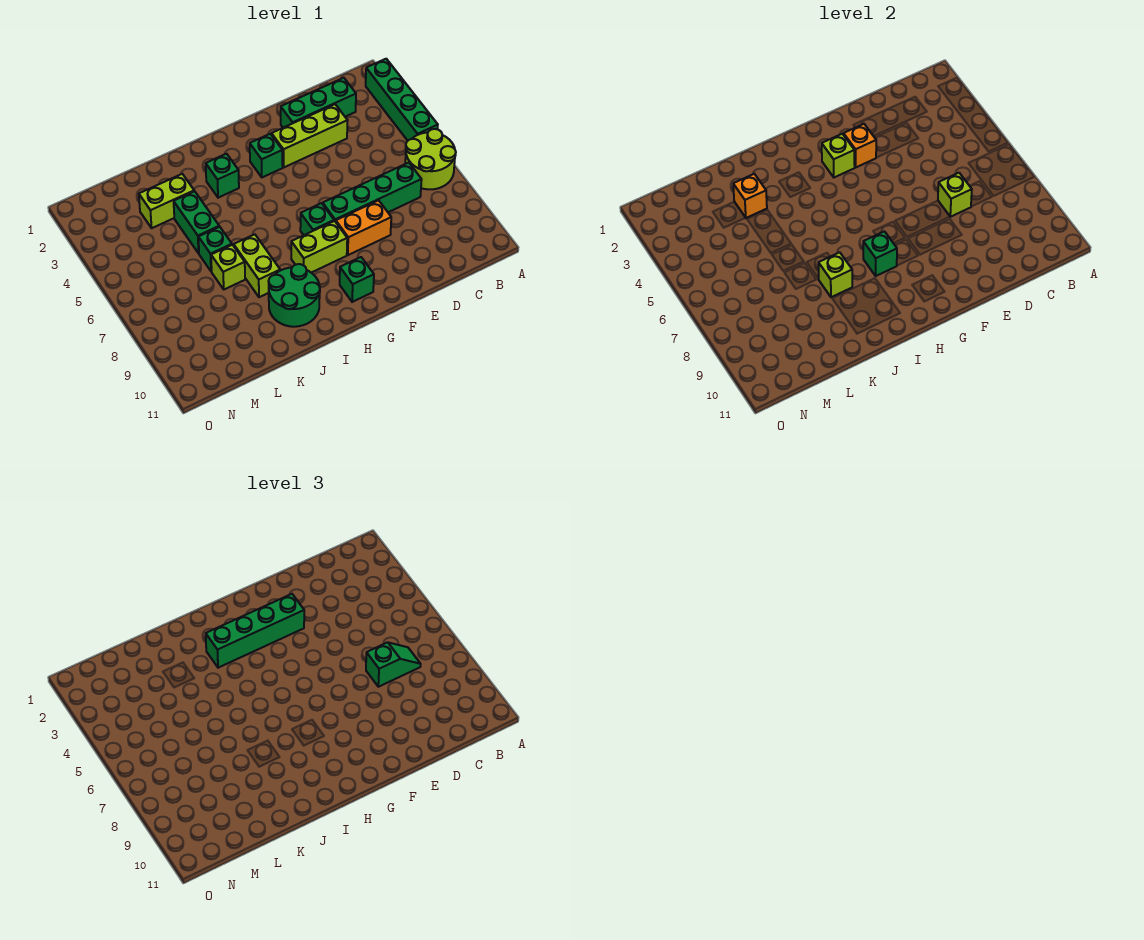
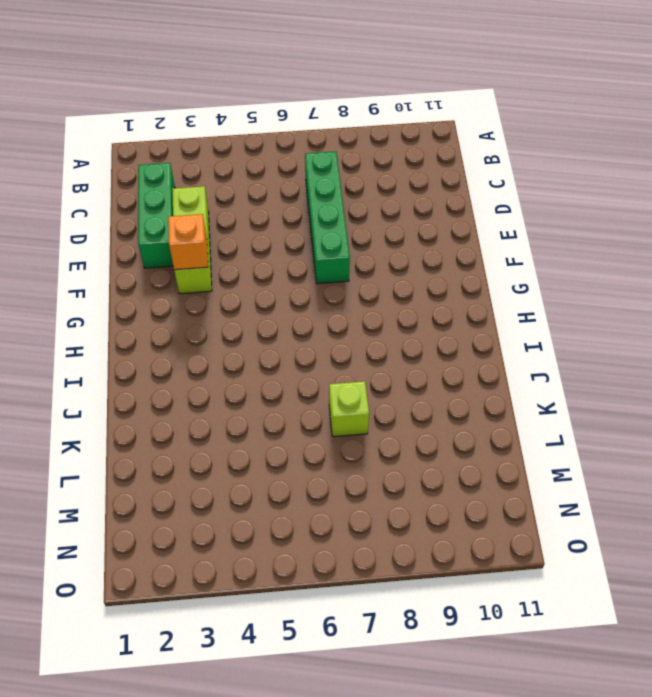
none -> green brick A2:A5 level 1
none -> lime round brick A6:B7 level 1
none -> orange brick E8:F8 level 1

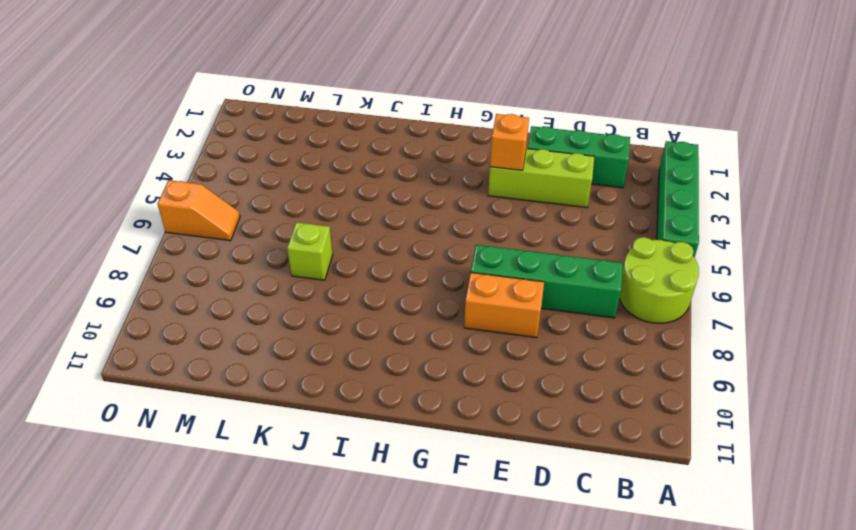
orange slope N6:O6 level 1 top O -> none
none -> green brick G3 level 1
none -> green brick G7 level 1
none -> lime brick G8:H8 level 1

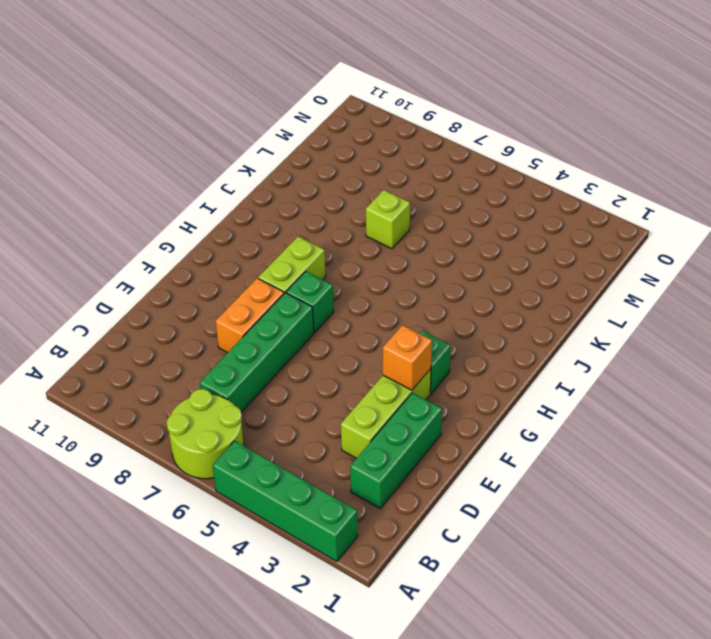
none -> green brick G10 level 1
none -> green brick I3 level 1
none -> green round brick I9:J10 level 1

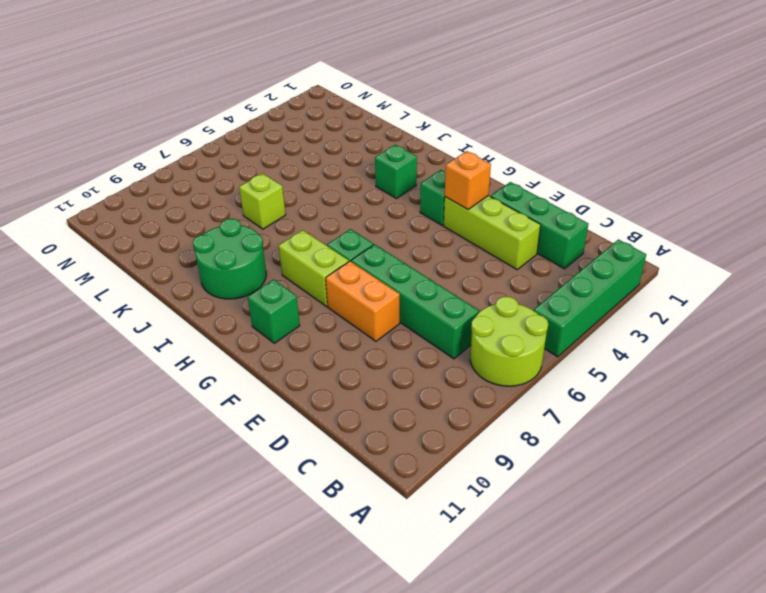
none -> lime brick J7:J8 level 1
none -> lime brick K3:L3 level 1
none -> green brick K4:K5 level 1

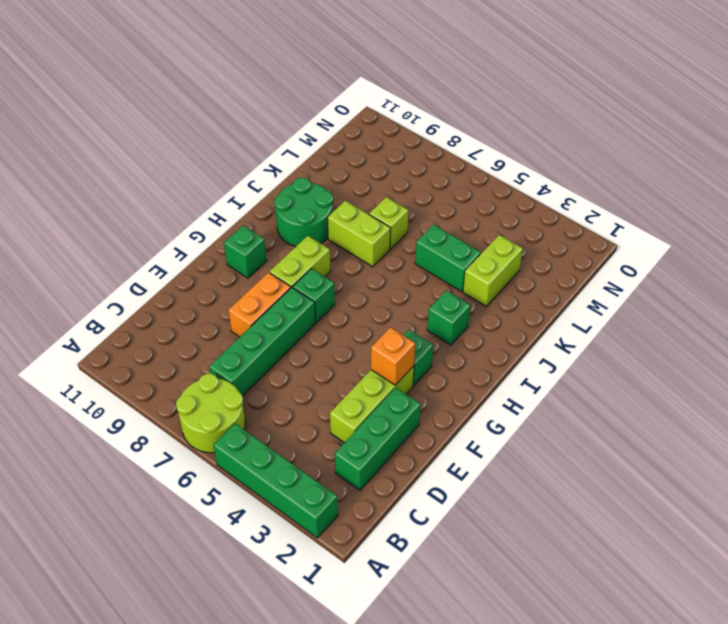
none -> green brick K6 level 1
none -> lime brick D7 level 2
none -> lime brick G3 level 2

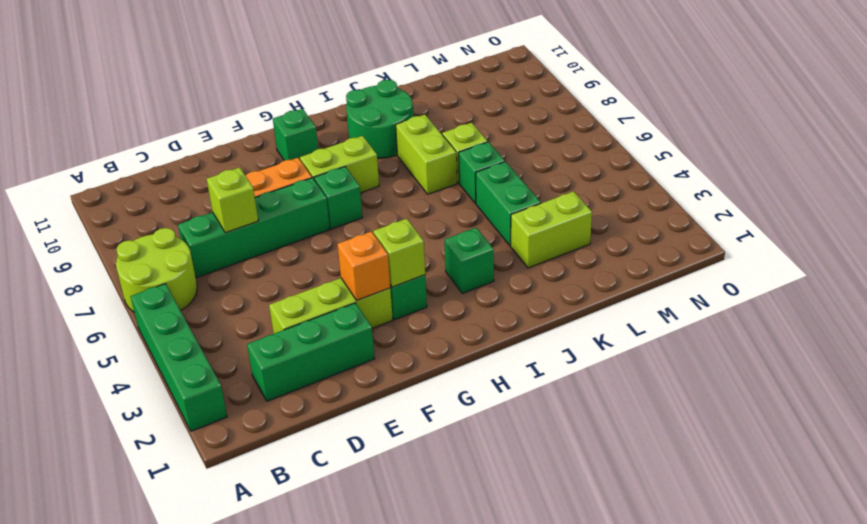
none -> green brick H8 level 2
none -> lime brick J8 level 2
none -> orange brick K3 level 2

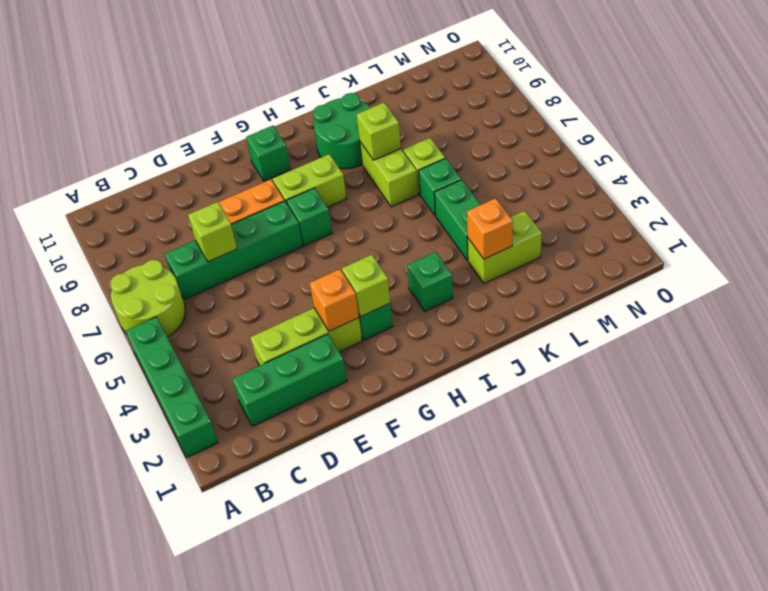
none -> green brick H8 level 2
none -> green slope C7:D7 level 3 top D
none -> green brick F3:I3 level 3

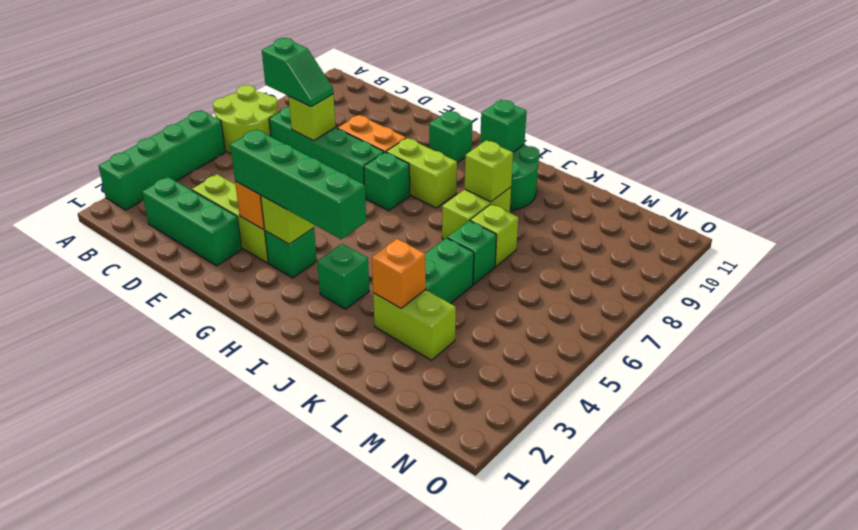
green slope C7:D7 level 3 top C -> green slope C7:D7 level 3 top D
green brick I10 level 2 -> green brick H8 level 2

